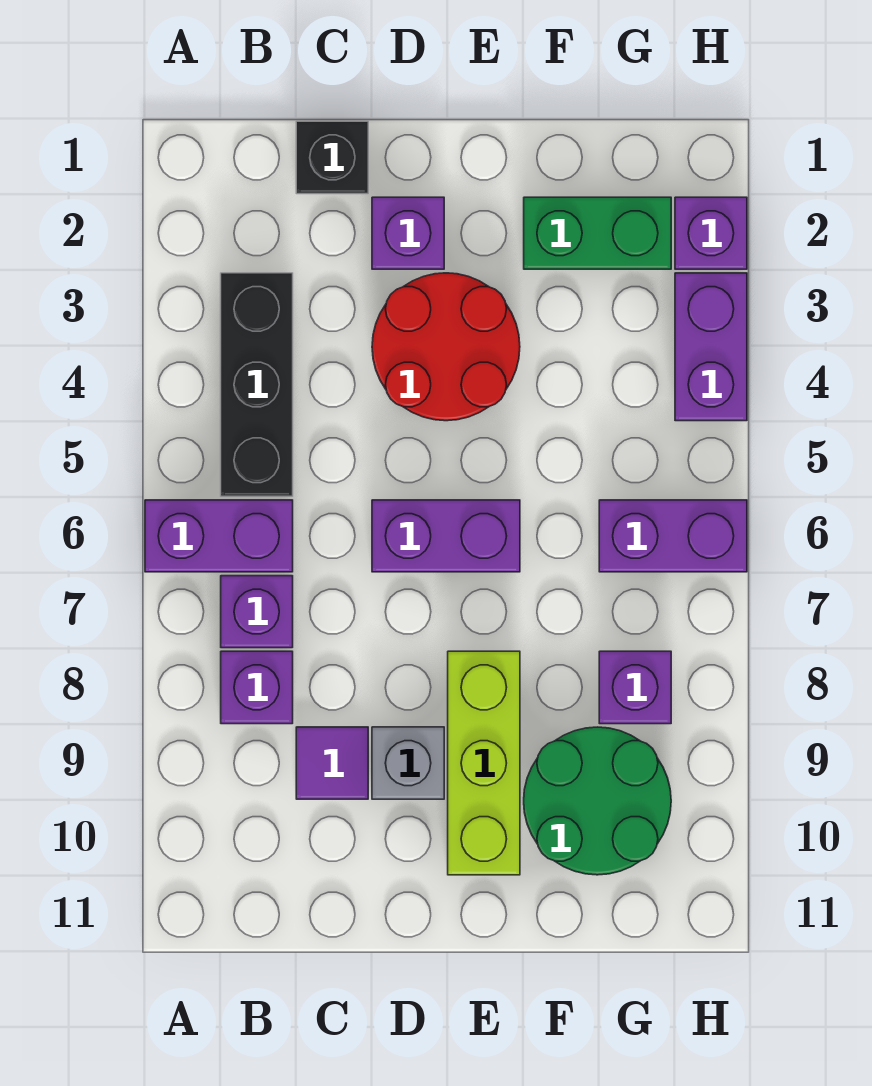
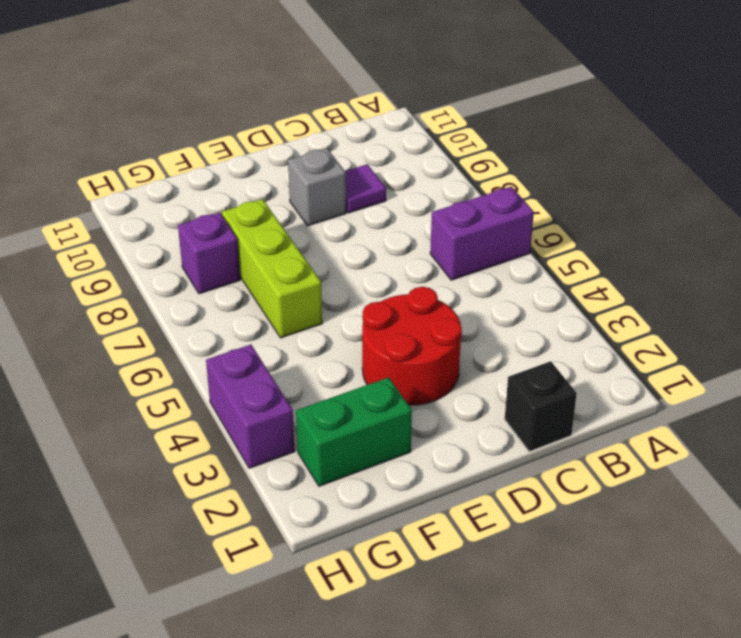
lime brick F6:F8 level 1 -> lime brick E8:E10 level 1
none -> black brick B3:B5 level 1
none -> purple brick B7 level 1
none -> purple brick B8 level 1

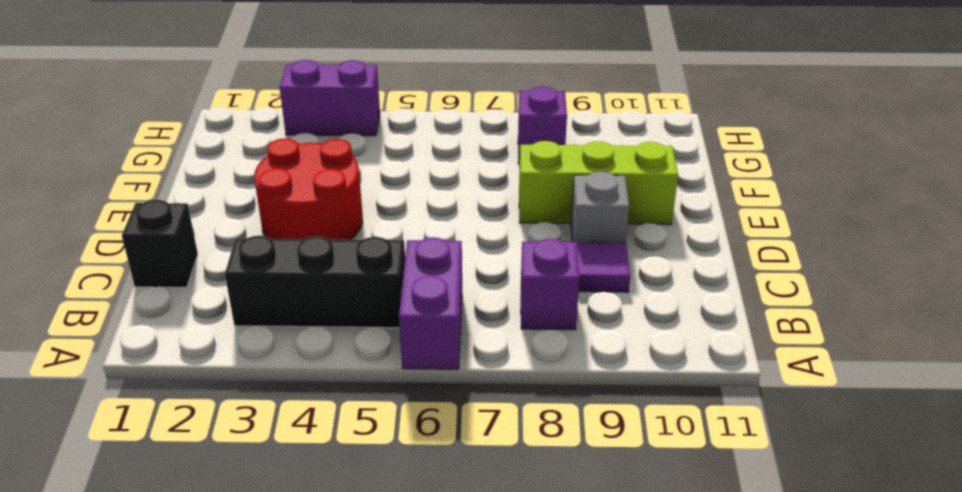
none -> purple brick B7 level 1
none -> purple brick D2 level 1
none -> purple brick D6:E6 level 1

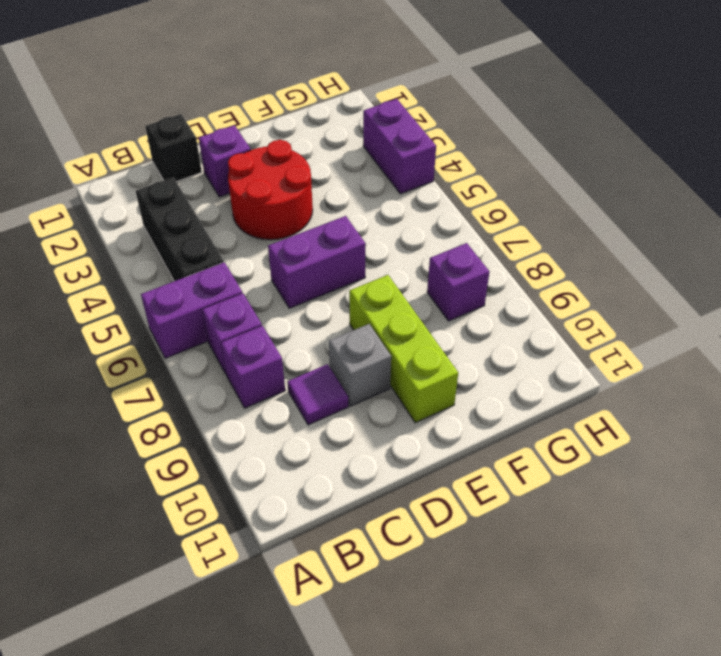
none -> green brick F2:G2 level 1
none -> green round brick F9:G10 level 1
none -> purple brick G6:H6 level 1

